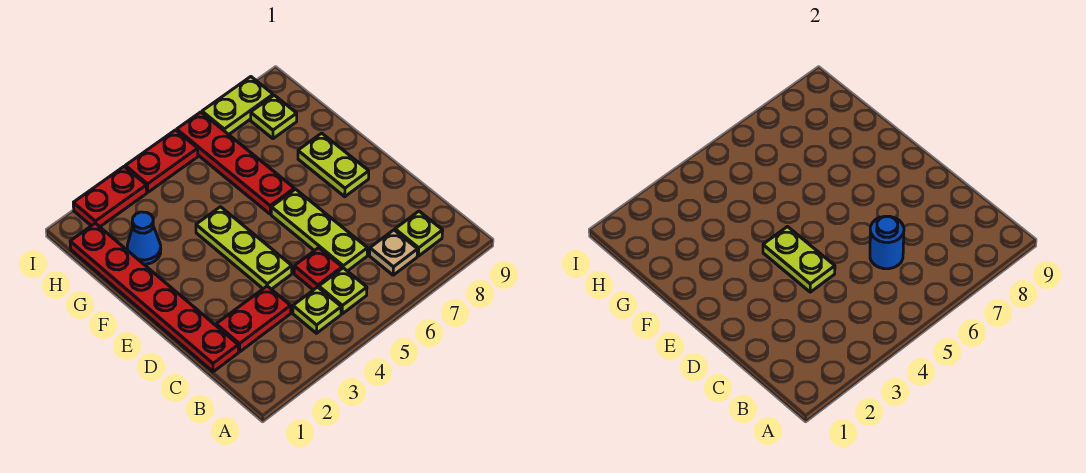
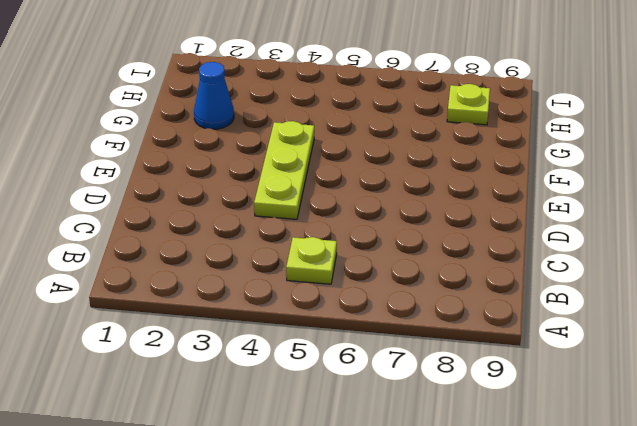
none -> lime plate B4 level 1
none -> tan plate B7 level 1
none -> lime plate B8 level 1

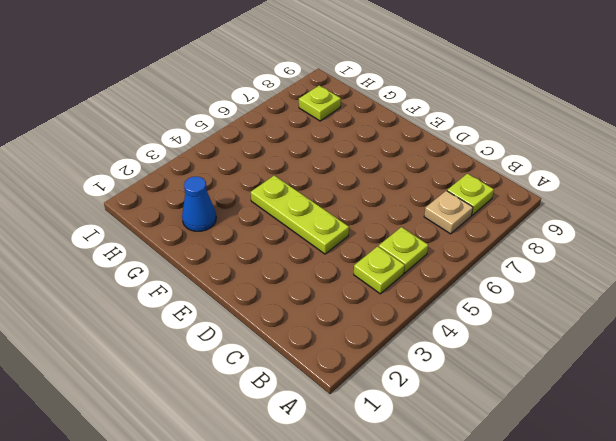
none -> red plate C1:H1 level 1
none -> red plate C2:C3 level 1
none -> red plate C5 level 1

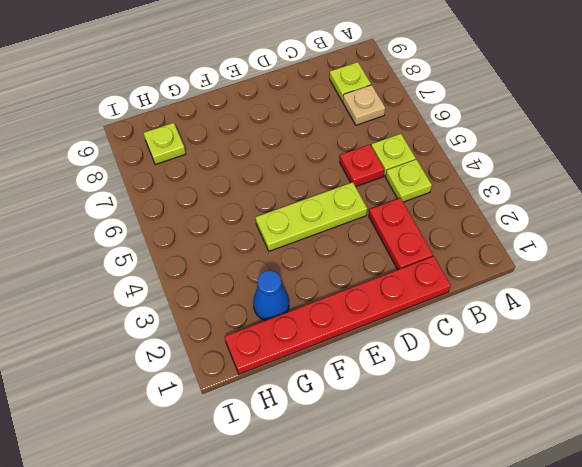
none -> lime plate C6:E6 level 1
none -> lime plate E8:F8 level 1
none -> red plate F6:I6 level 1

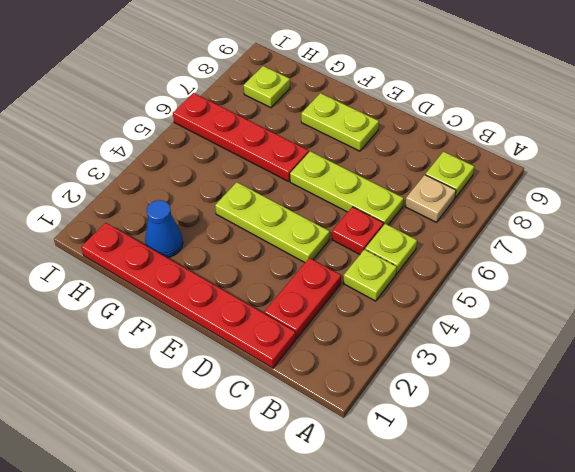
none -> red plate I2:I3 level 1
none -> red plate I4:I5 level 1
none -> lime plate I7:I8 level 1

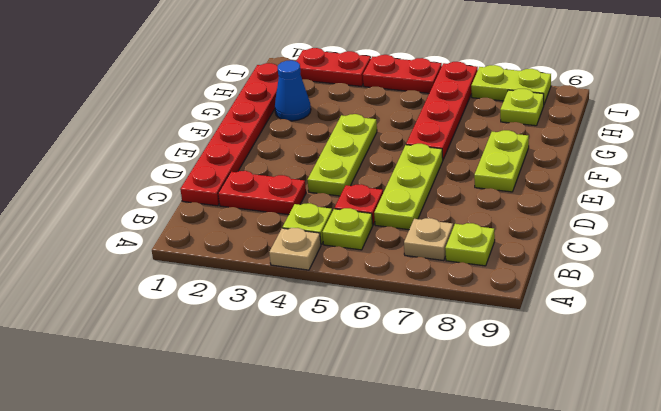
tan plate A4 level 1 -> none
none -> blue round brick C6 level 2
none -> lime plate D4:E4 level 2

